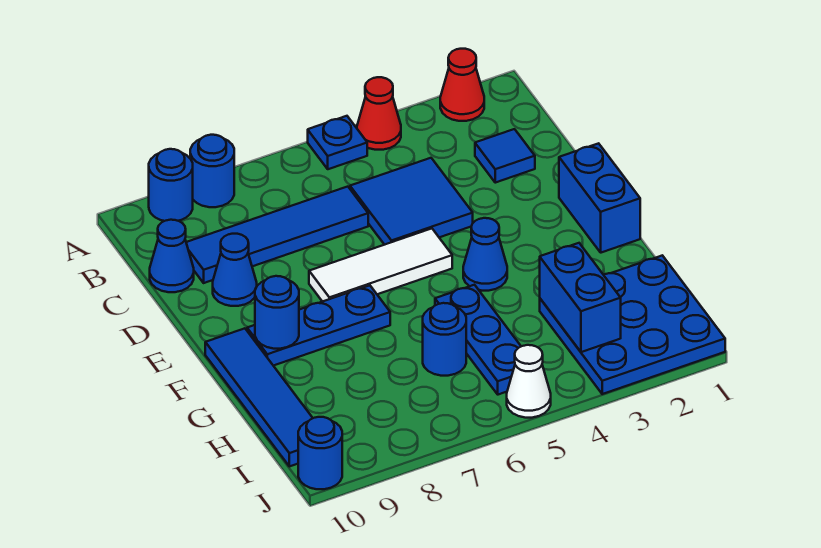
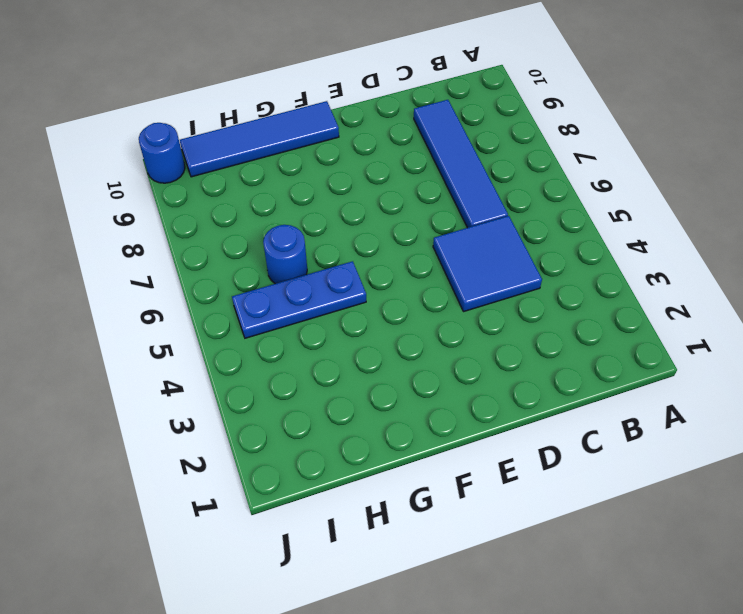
none -> red cone A2 level 1
none -> red cone A4 level 1
none -> blue plate A5 level 1

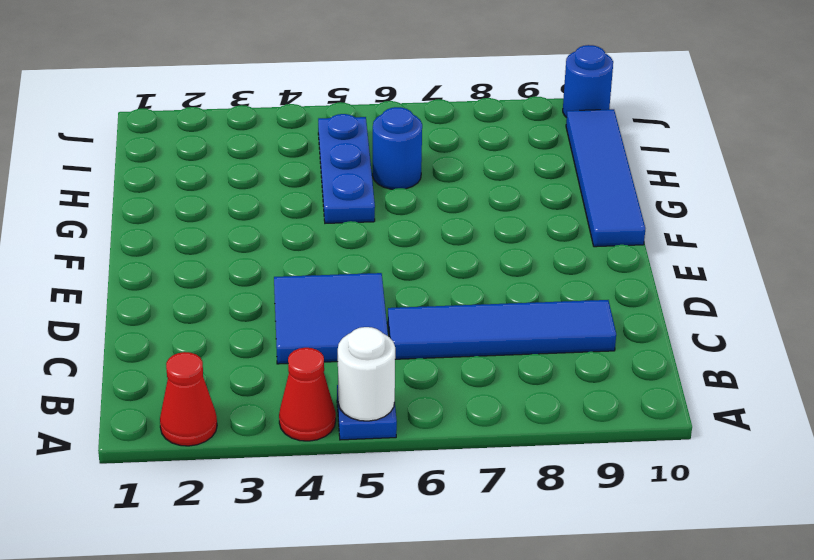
white round brick A5 level 2 -> none
none -> blue round brick A8 level 1
none -> blue round brick A9 level 1
none -> blue tile C2 level 1

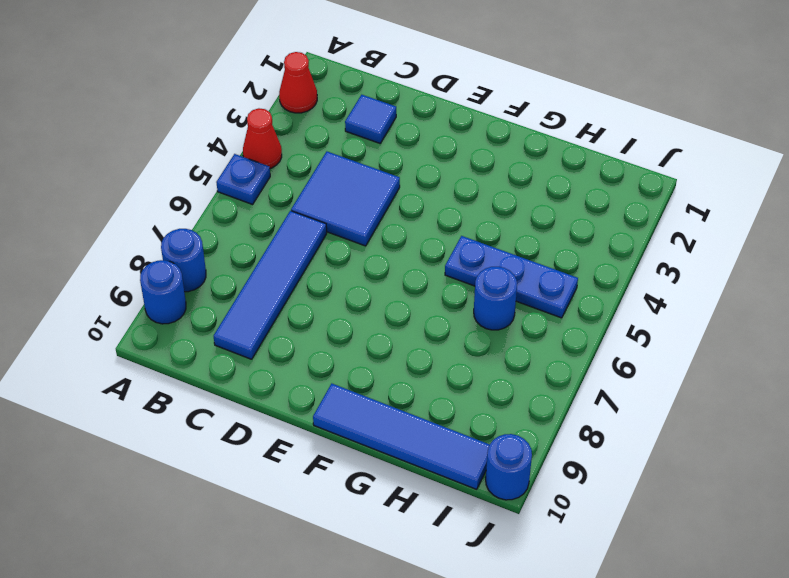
none -> blue cone C10 level 1
none -> blue cone D9 level 1
none -> blue brick E1:F1 level 1

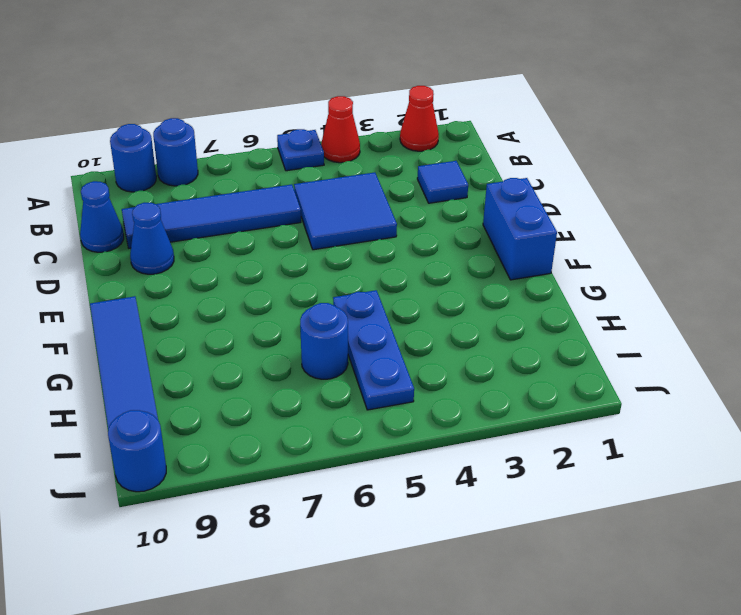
none -> white tile E5:E7 level 1
none -> blue cone F4 level 1
none -> blue plate F7:F9 level 1

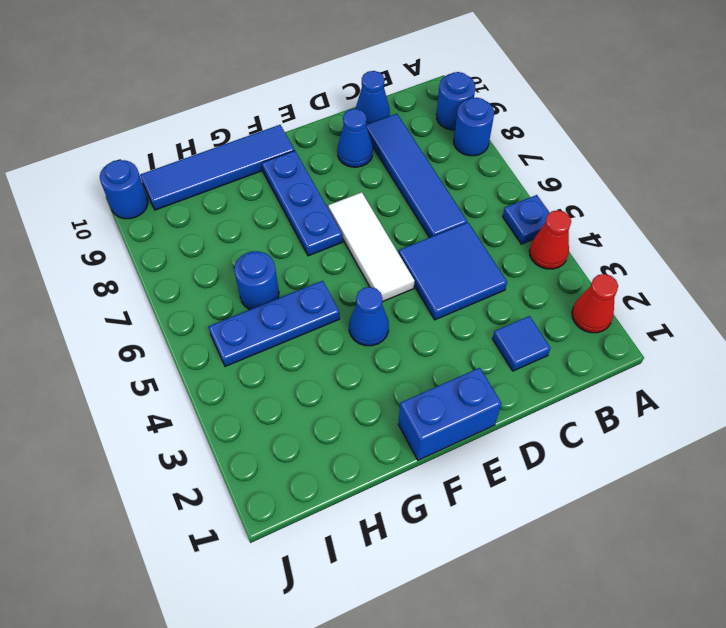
none -> blue plate H1:J3 level 1
none -> white cone J5 level 1
none -> blue round brick F9 level 2

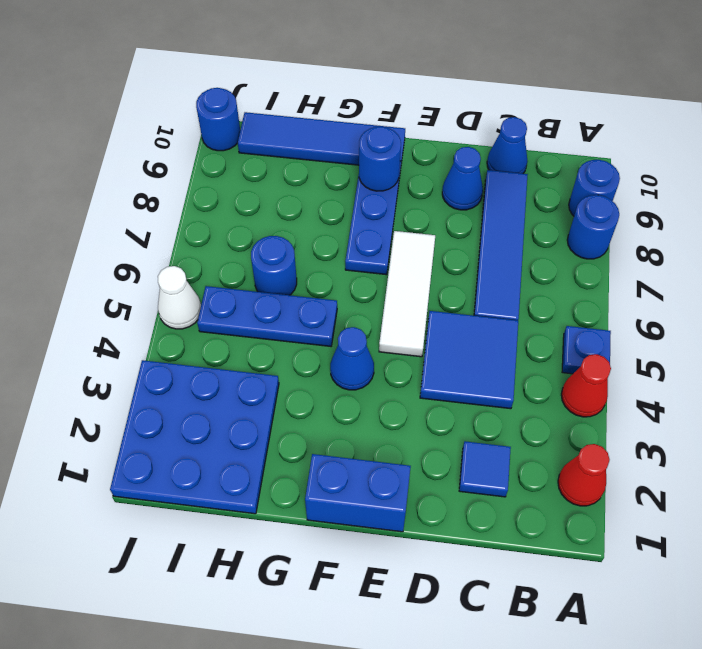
none -> blue brick H3:I3 level 2

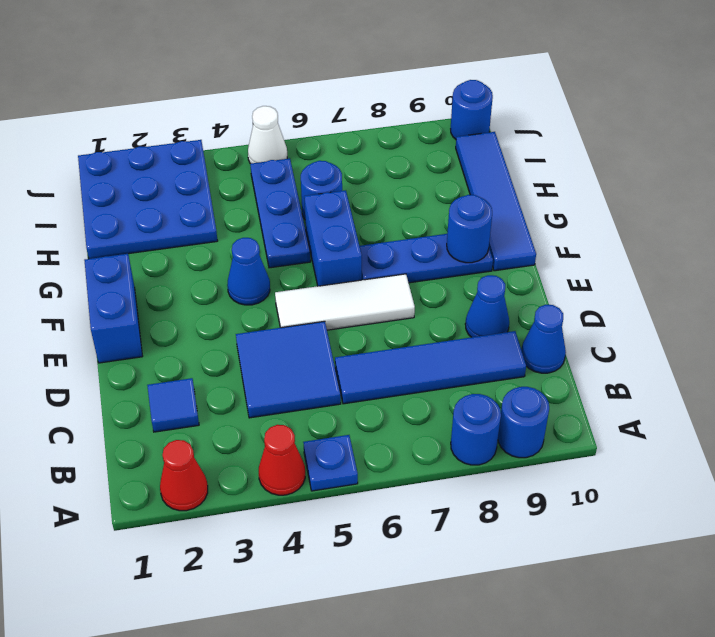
blue brick F6:G6 level 1 -> blue brick H3:I3 level 2

